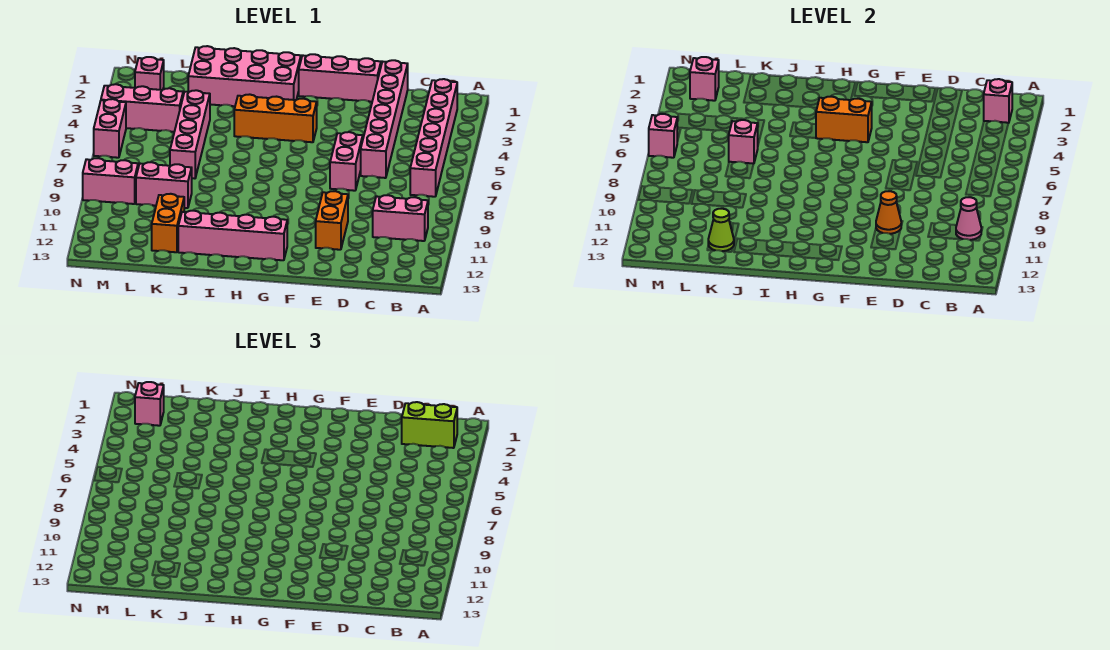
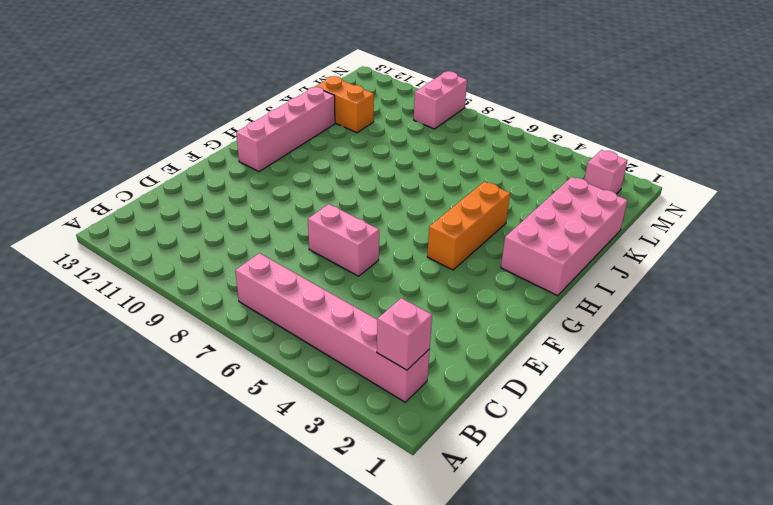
none -> pink brick B10:C10 level 1
none -> pink brick D1:D6 level 1
none -> pink brick E1:G1 level 1

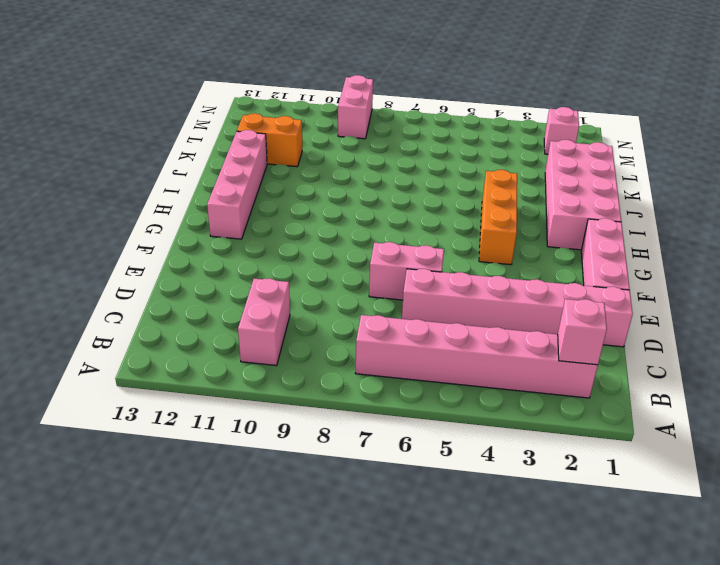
none -> orange brick E10:E11 level 1
none -> pink brick K4:K7 level 1
none -> pink brick K9:L9 level 1

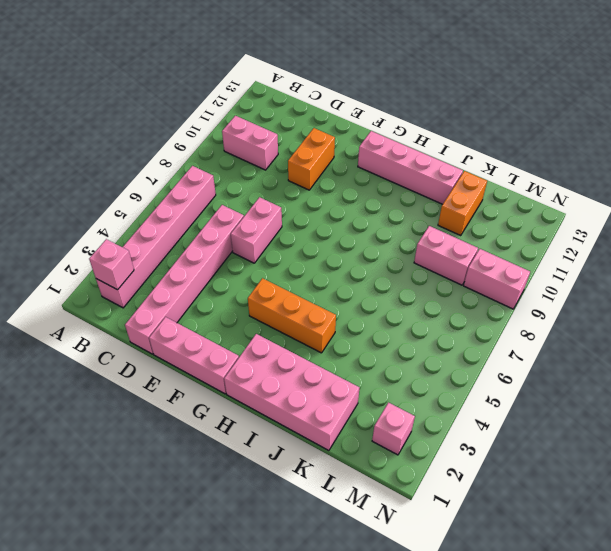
none -> pink brick K4:K7 level 1
none -> pink brick L4:N4 level 1
none -> pink brick N5:N6 level 1

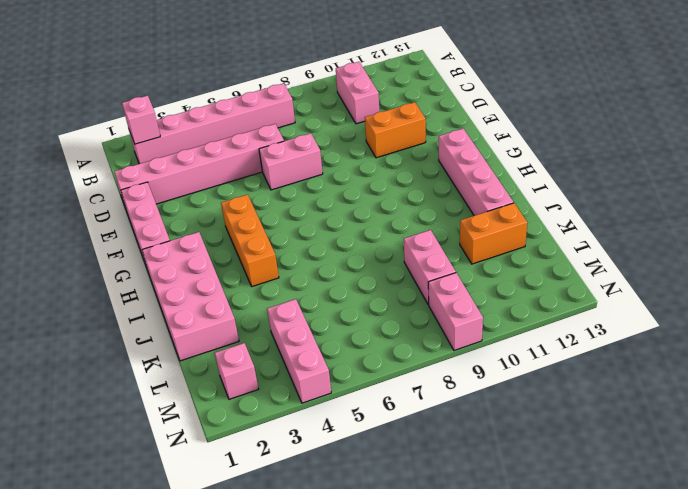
none -> pink brick K4:K7 level 1
none -> pink brick N5:N6 level 1
none -> pink cone B10 level 2

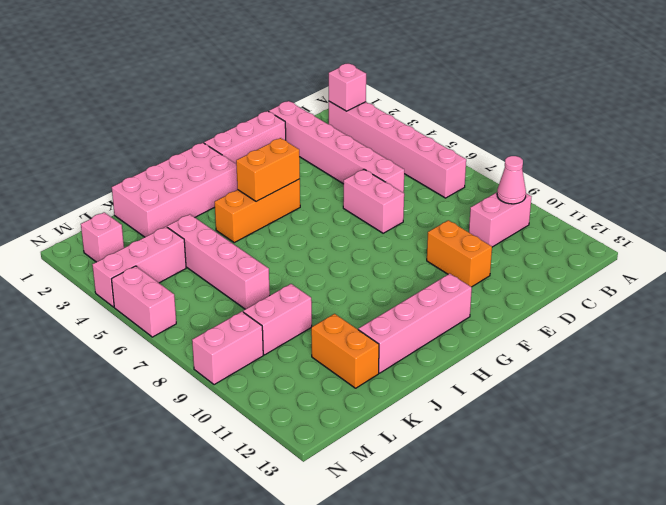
none -> orange cone E10 level 2
none -> pink brick K6 level 2
none -> lime cone K12 level 2

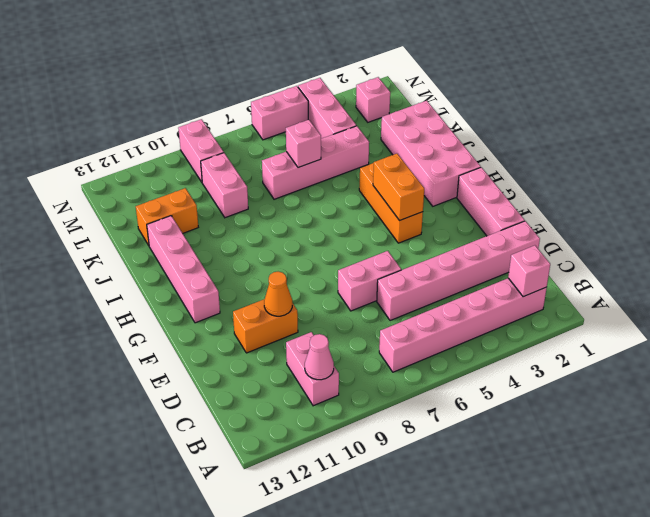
none -> lime cone K12 level 2
none -> pink brick M2 level 2
none -> pink brick N6 level 2

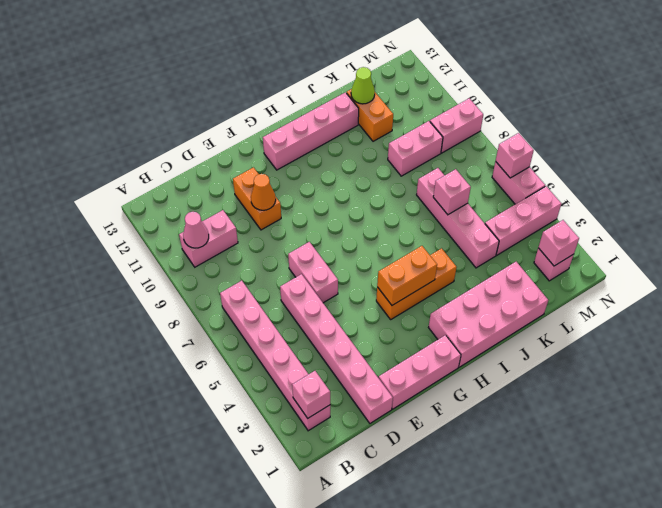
none -> lime brick B2:C2 level 3
none -> pink brick M2 level 3

